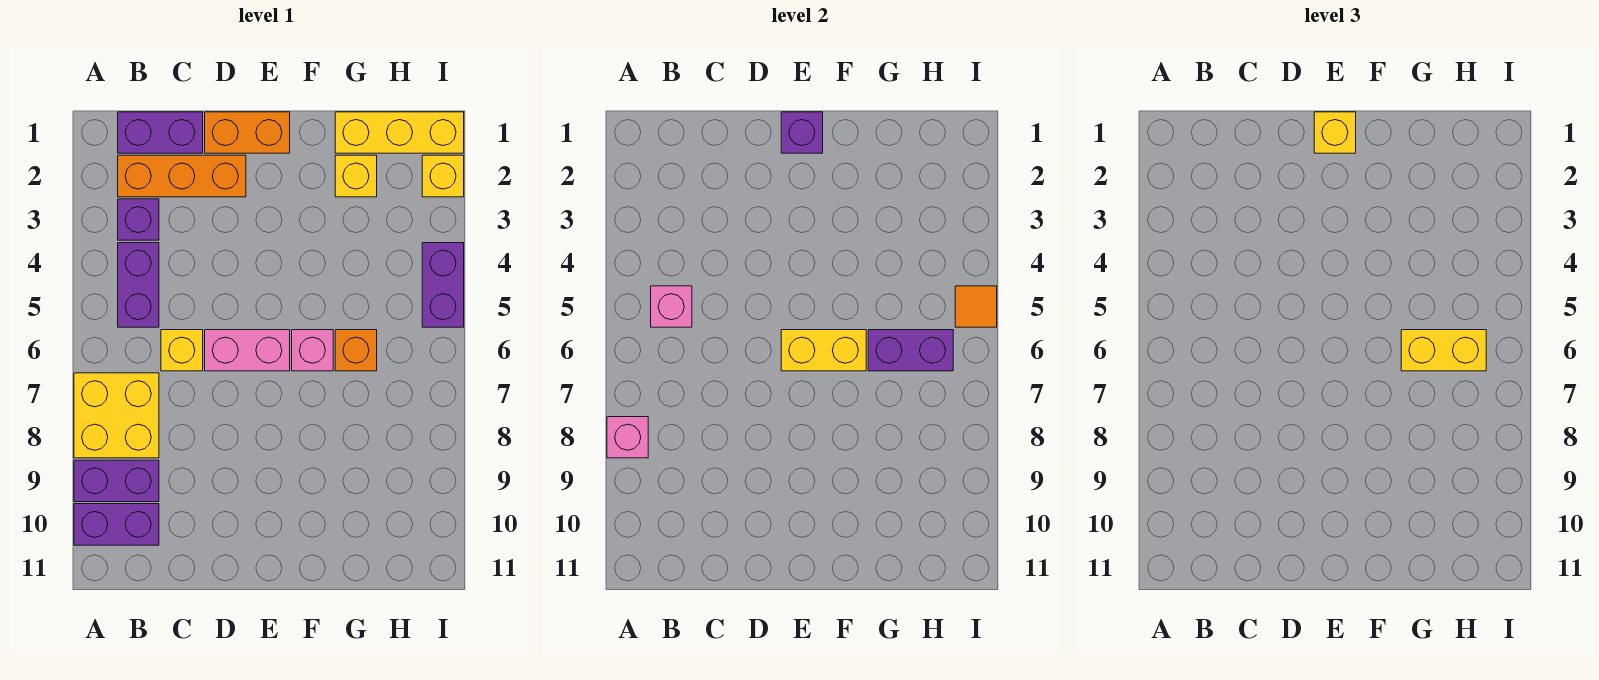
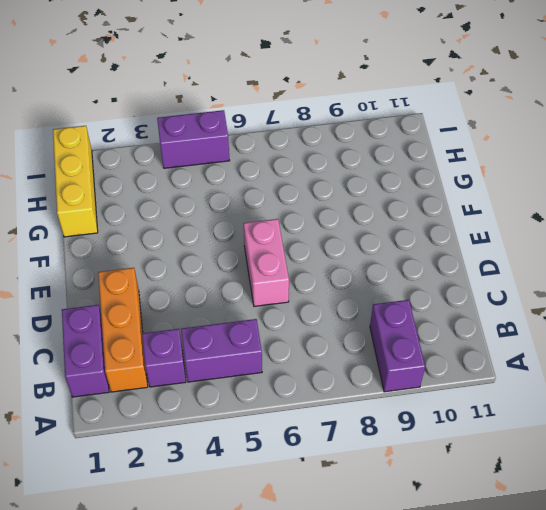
none -> yellow brick A7:B8 level 1
none -> purple brick A10:B10 level 1
none -> yellow brick C6 level 1

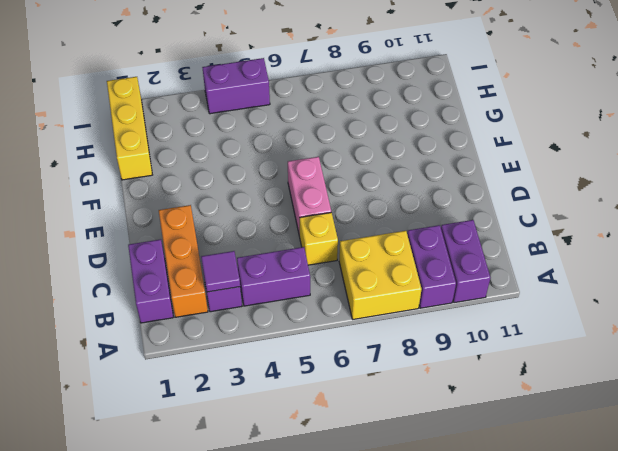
purple tile B3 level 2 -> none
none -> orange brick D1:E1 level 1
none -> pink brick F6 level 1
none -> yellow brick G2 level 1

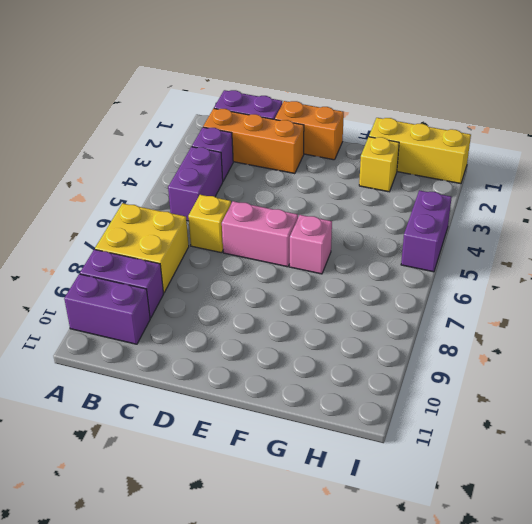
none -> orange brick G6 level 1
none -> yellow brick I2 level 1
none -> pink brick A8 level 2

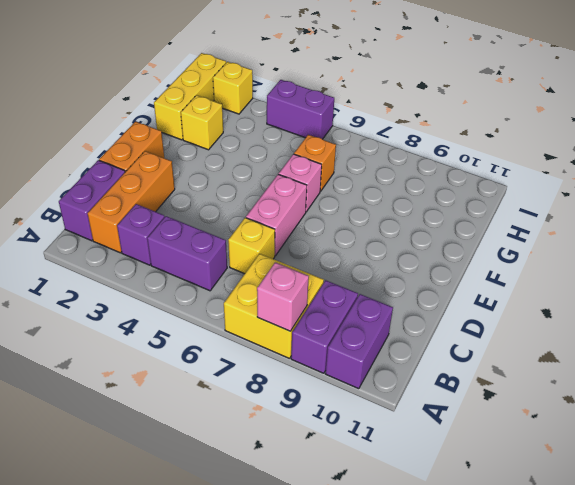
none -> pink brick B5 level 2
none -> purple brick E1 level 2
none -> yellow brick E6:F6 level 2

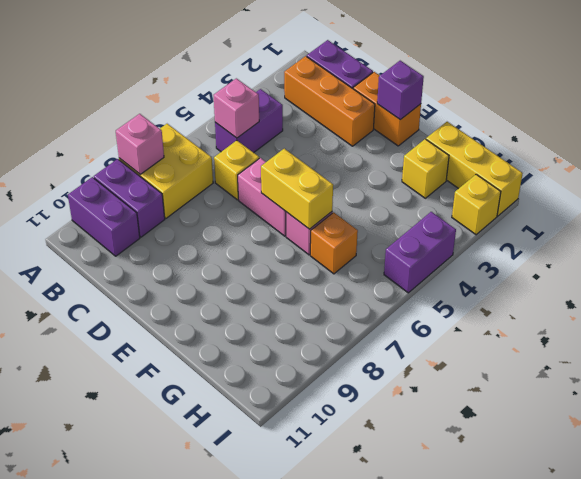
none -> purple brick B3 level 1
none -> purple brick G6:H6 level 2
none -> orange tile I5 level 2

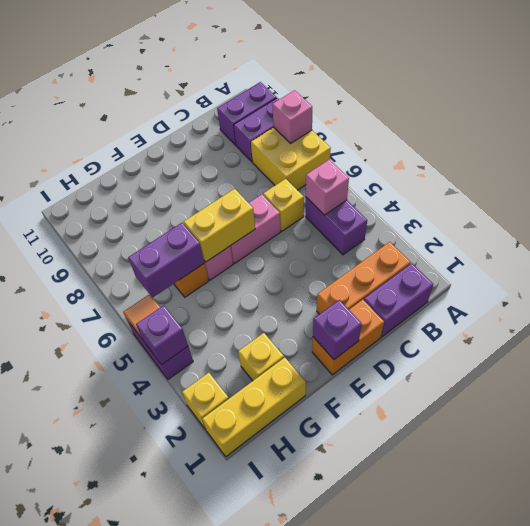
purple brick I4 level 2 -> purple brick B3 level 1
none -> yellow brick E1 level 3
none -> yellow brick G6:H6 level 3

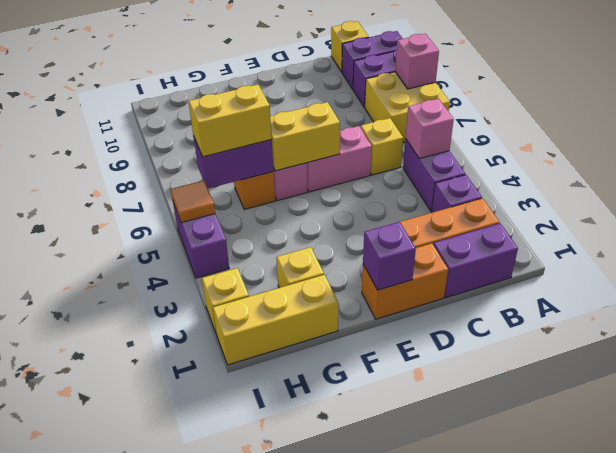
yellow brick B11 level 1 -> yellow brick E1 level 3

